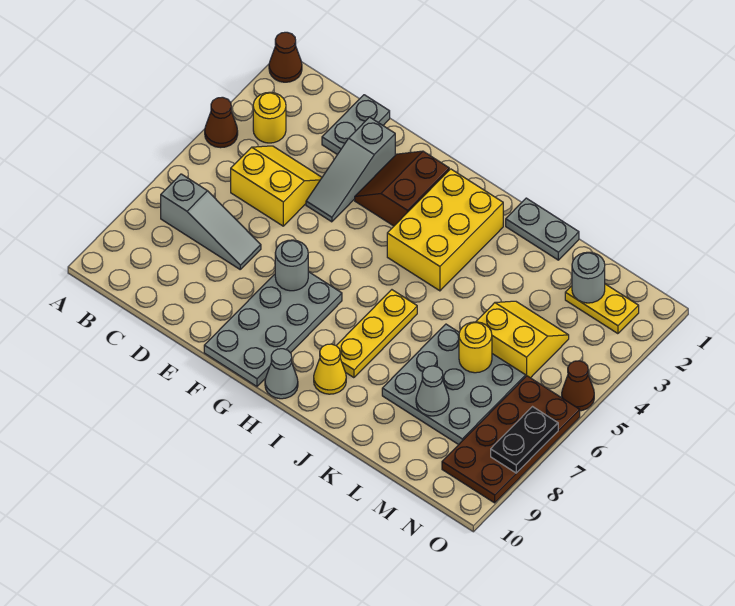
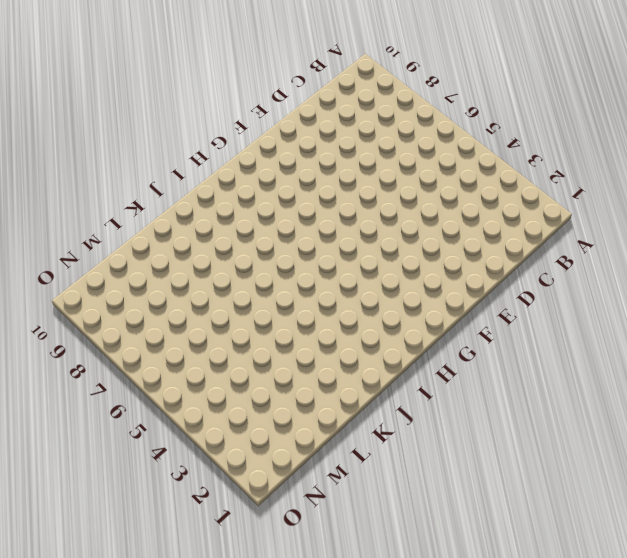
none -> brown cone A1 level 1
none -> brown cone A4 level 1
none -> yellow round brick B3 level 1

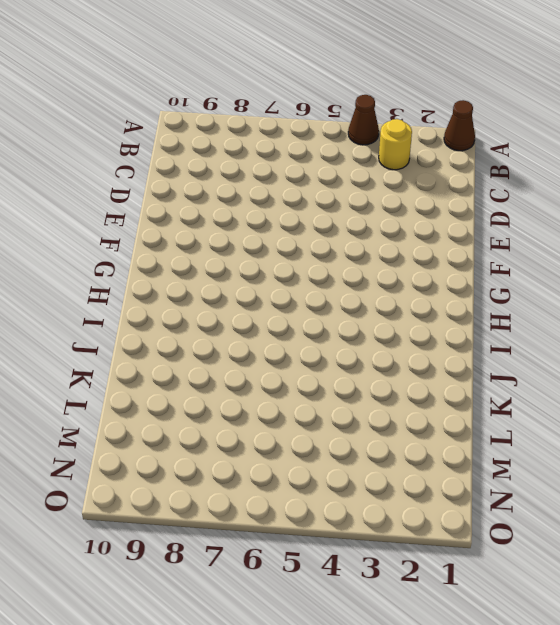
none -> grey slope B7:D7 level 1 top B
none -> yellow slope C4:D5 level 1 top 5
none -> grey plate D1:D2 level 1

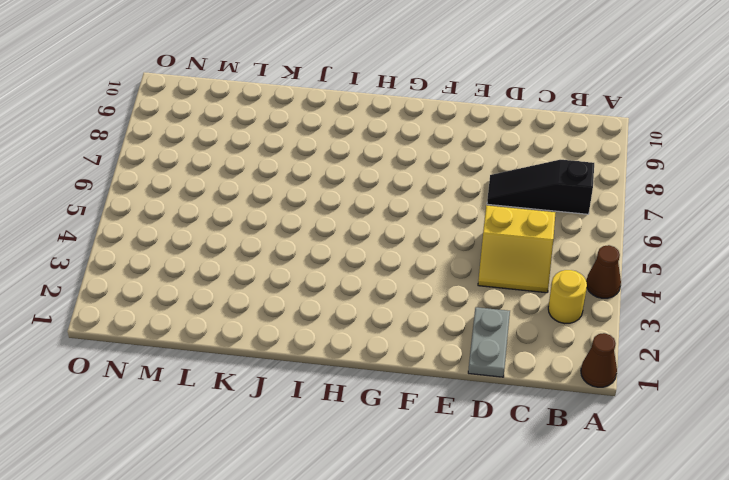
black slope B7:D7 level 1 top B -> grey slope B7:D7 level 1 top B
none -> grey slope E2:E4 level 1 top 2
none -> brown slope F2:G3 level 1 top G
none -> grey plate F7:G10 level 1

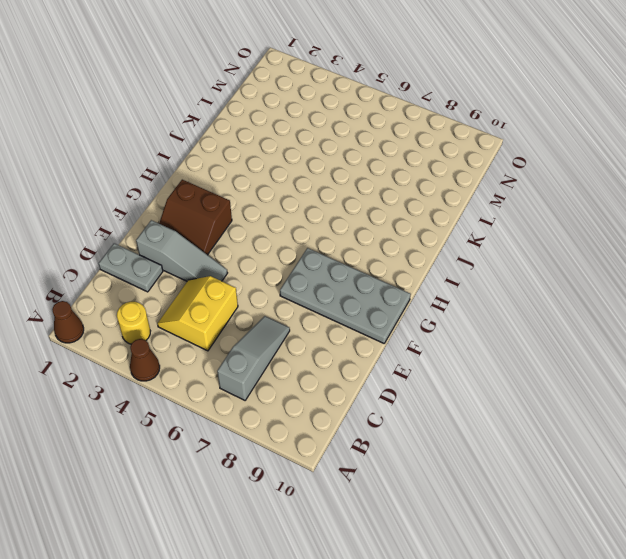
none -> yellow brick H2:I4 level 1
none -> grey cone H10 level 1
none -> yellow plate I6:I8 level 1

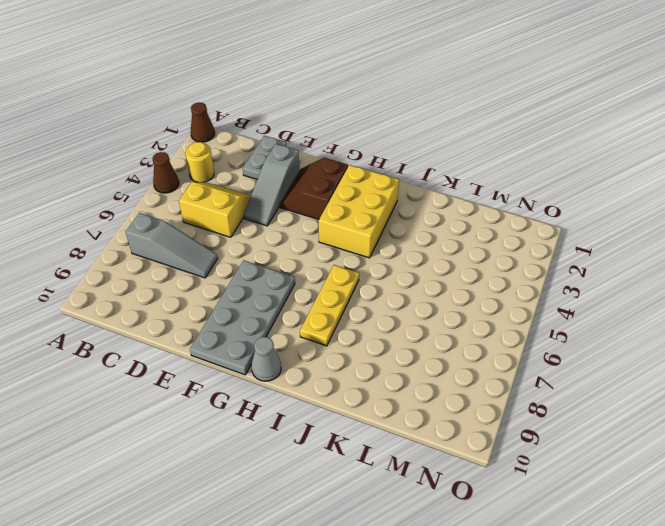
none -> yellow cone I9 level 1
none -> grey plate J1:K1 level 1
none -> grey plate K6:M8 level 1

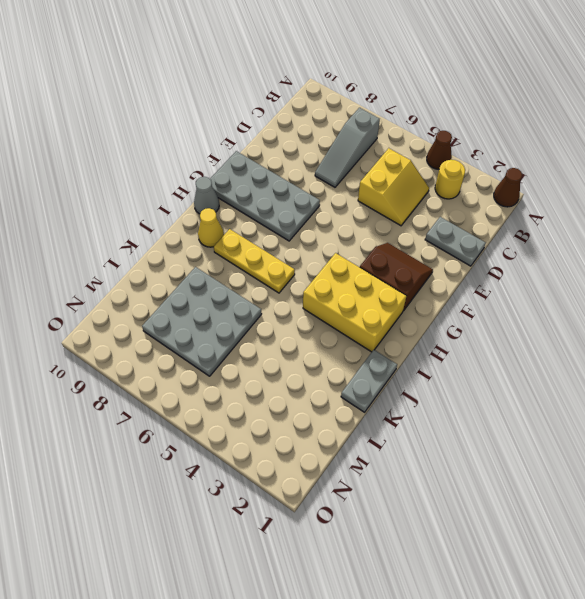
none -> grey slope E2:E4 level 1 top 2
none -> yellow slope L4:M5 level 1 top 5
none -> yellow plate M2:N2 level 1

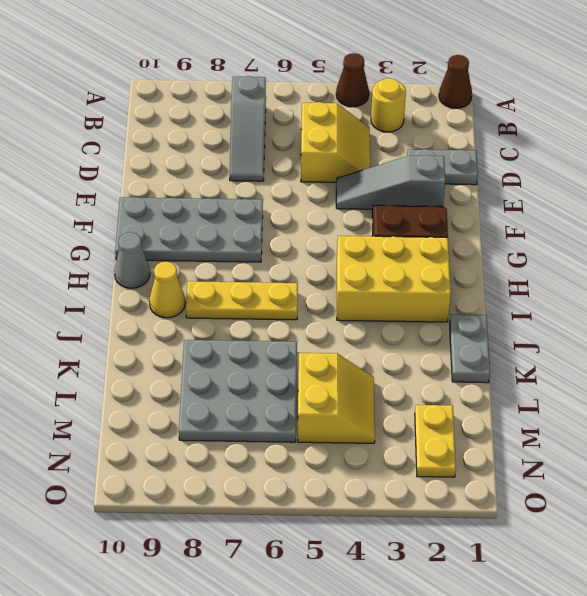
none -> brown plate N6:O9 level 1
none -> brown cone O5 level 1
none -> grey round brick F7 level 2

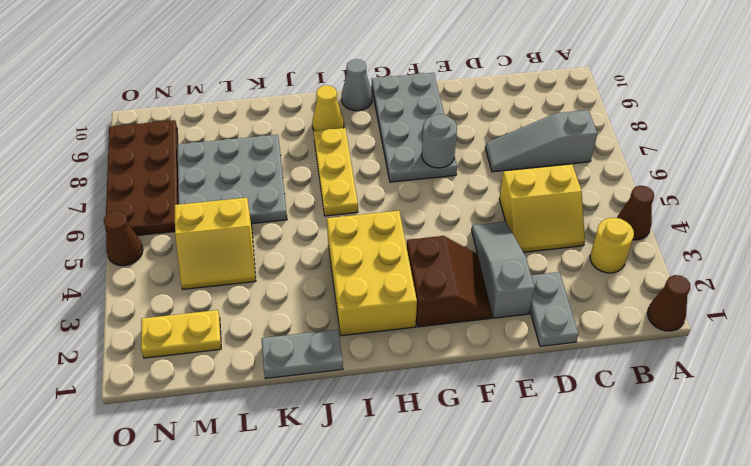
none -> yellow round brick L6 level 2
none -> grey cone L8 level 2
none -> grey round brick M2 level 2

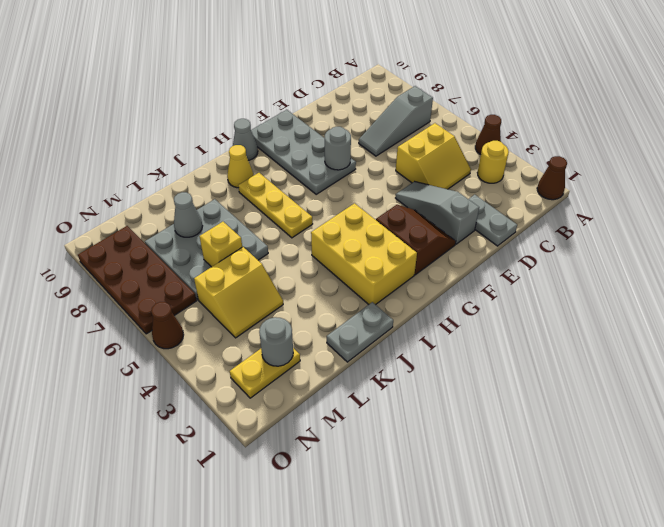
yellow brick L6 level 2 -> yellow round brick L6 level 2
none -> black plate O7:O8 level 2

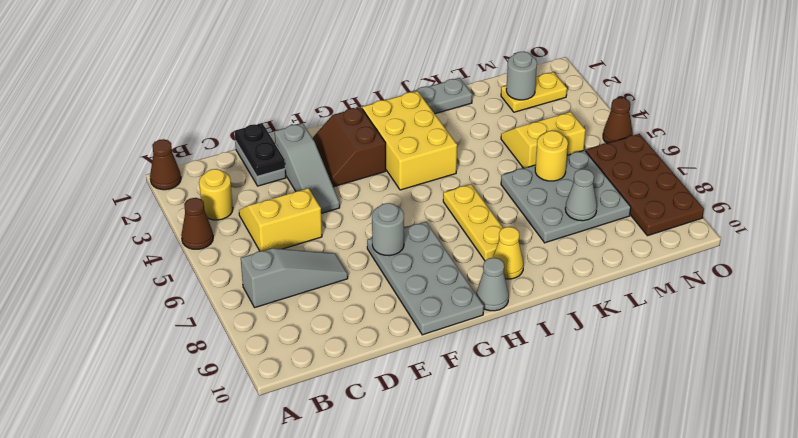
black plate D1:D2 level 2 -> black plate O7:O8 level 2

